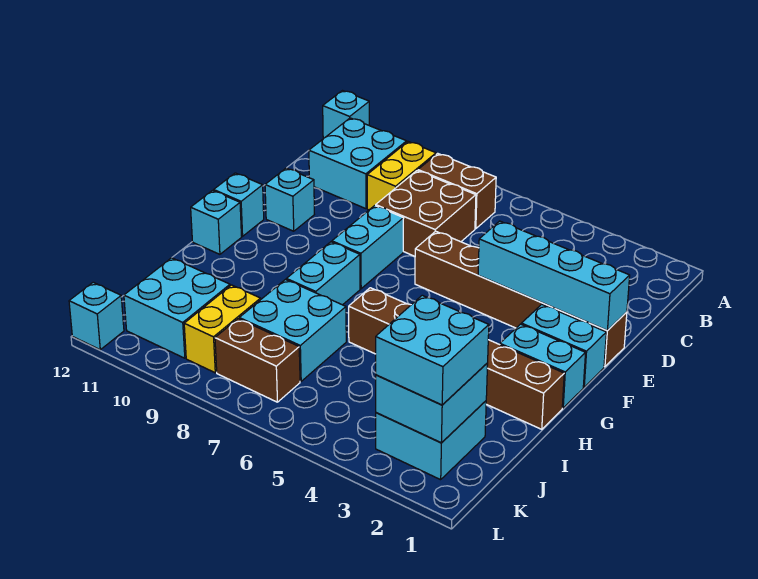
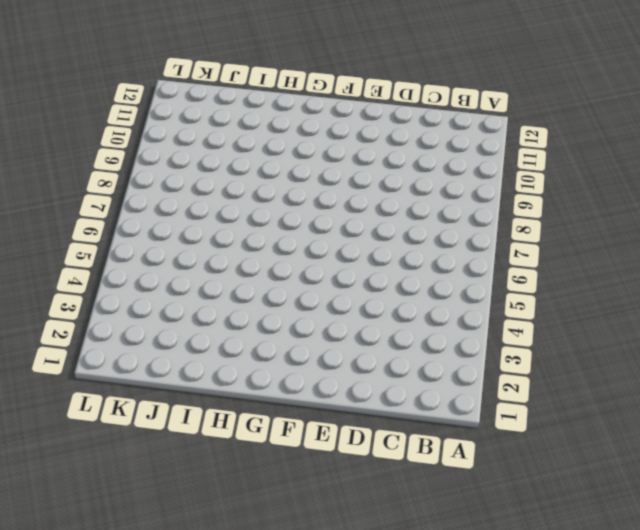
none -> cyan brick A12 level 1
none -> brown brick B7:B8 level 1
none -> yellow brick B9:C9 level 1

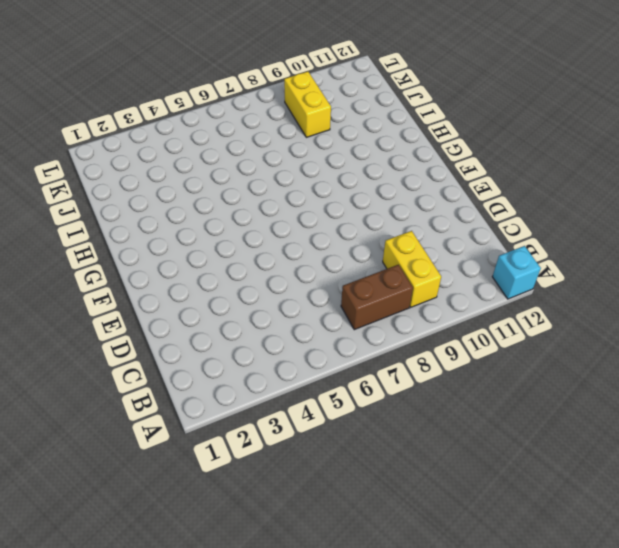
none -> cyan brick B10:C11 level 1
none -> brown brick C7:D8 level 1
none -> brown brick E1:E6 level 1

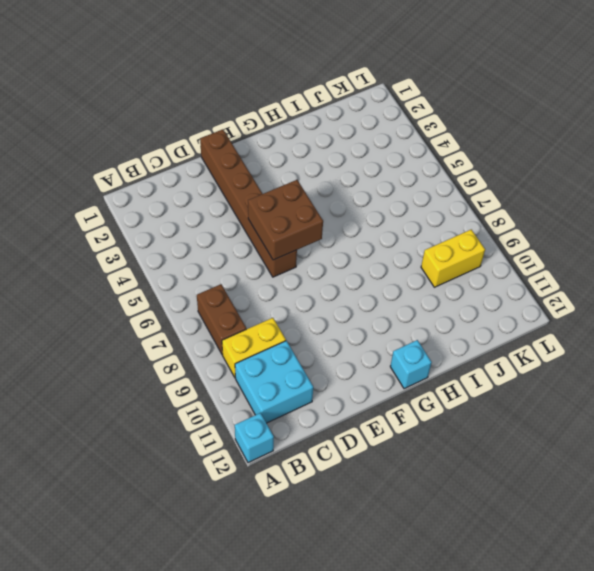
brown brick E5:F6 level 2 -> brown brick C7:D8 level 1
none -> cyan brick E8:F8 level 1
none -> cyan brick E11 level 1
none -> cyan brick F1:F2 level 1

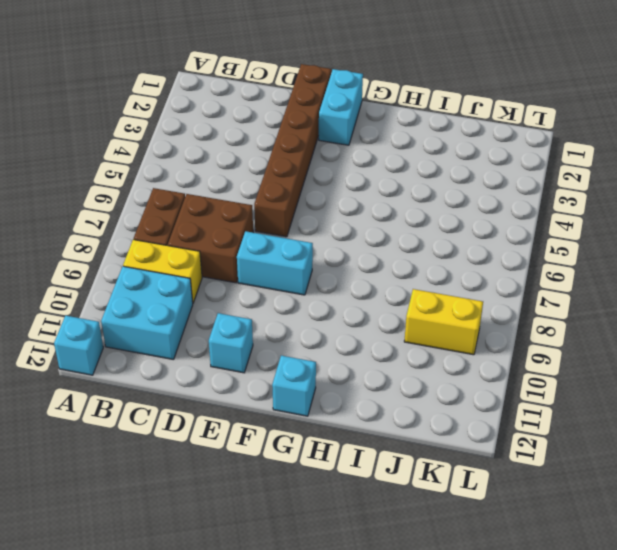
none -> cyan brick F12 level 1
none -> cyan brick G1:G2 level 1
none -> cyan brick G8:H8 level 1

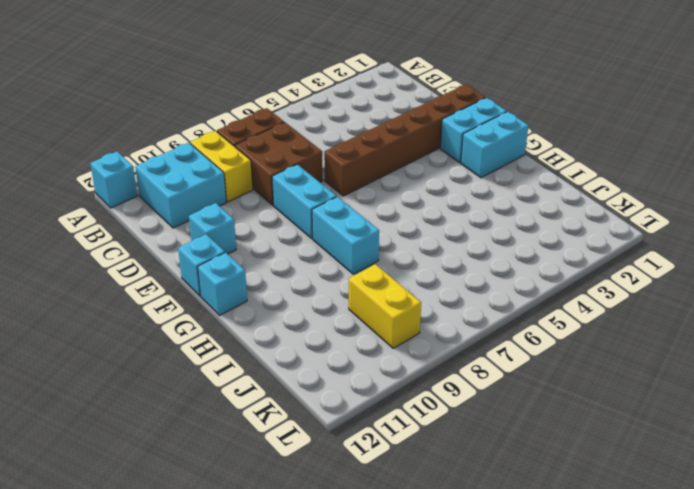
none -> brown brick H1:H6 level 1
none -> cyan brick I7:J8 level 1
none -> cyan brick J2:K3 level 1

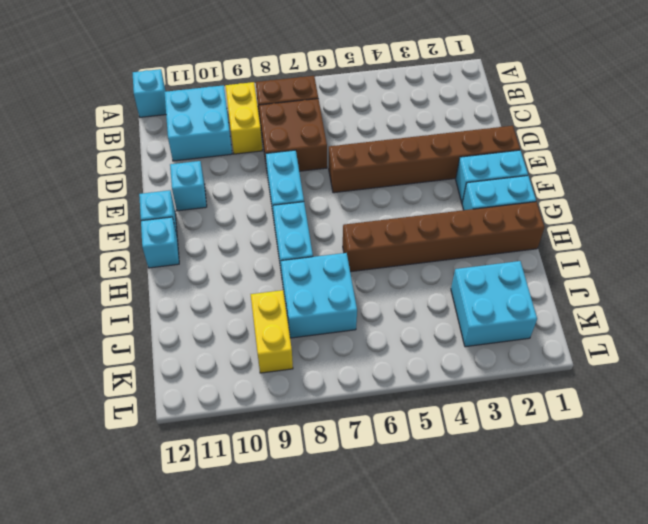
none -> cyan brick J10:K11 level 1
none -> brown brick K7:K8 level 1
none -> cyan brick L12 level 1

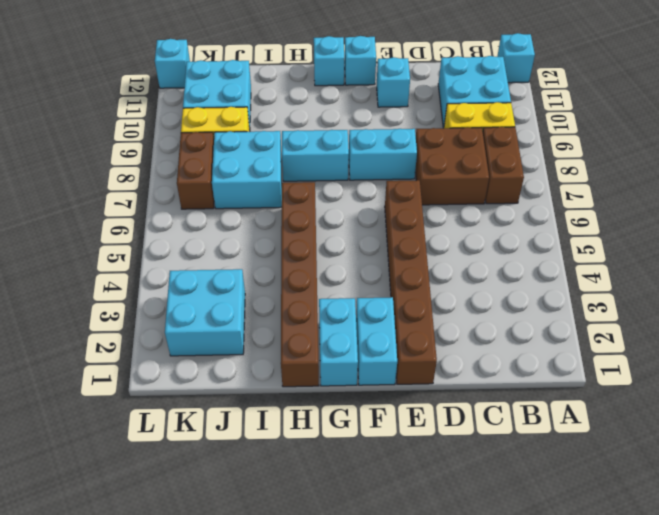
none -> cyan brick E1:E4 level 2
none -> cyan brick J2:K3 level 2
none -> cyan brick J2:K3 level 3

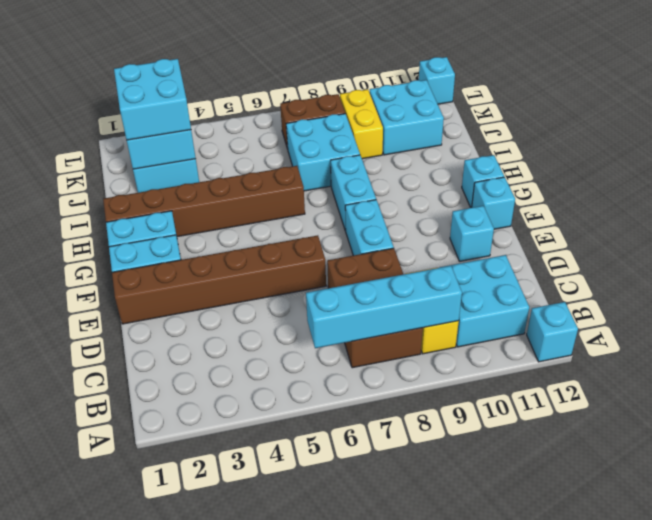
cyan brick B6:B9 level 2 -> cyan brick E1:E4 level 2

